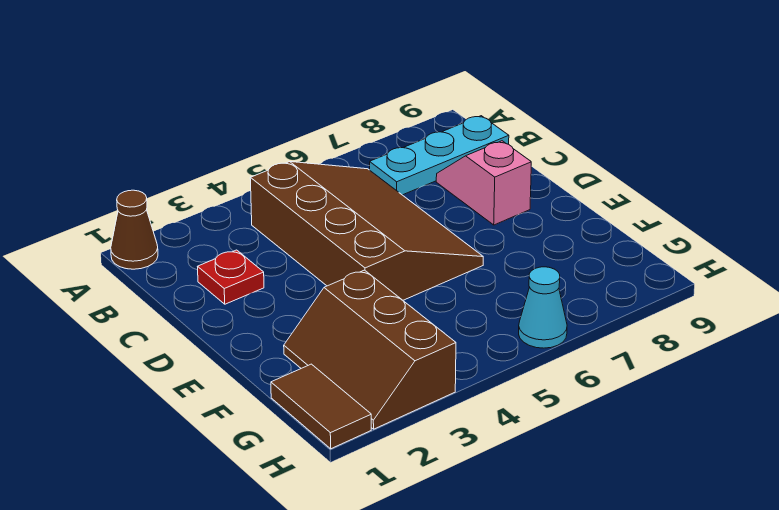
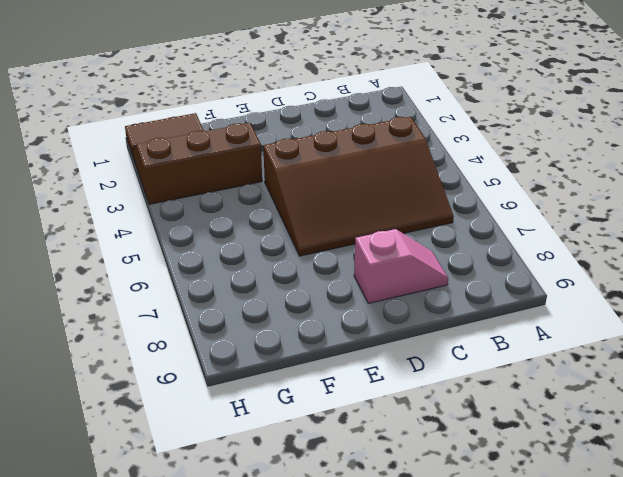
none -> brown cone A1 level 1
none -> cyan plate B7:B9 level 1

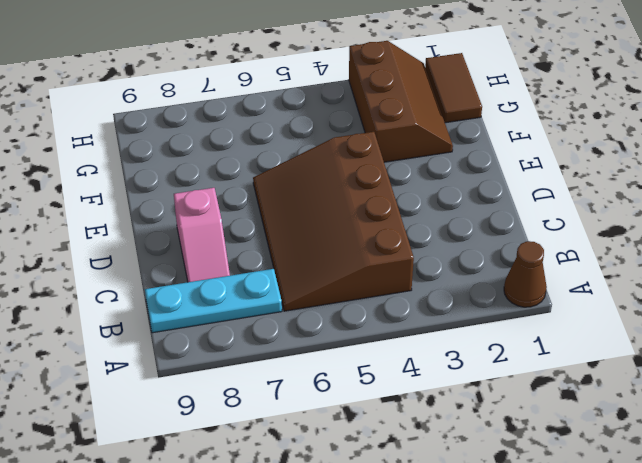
none -> red plate C2 level 1
none -> cyan cone H6 level 1

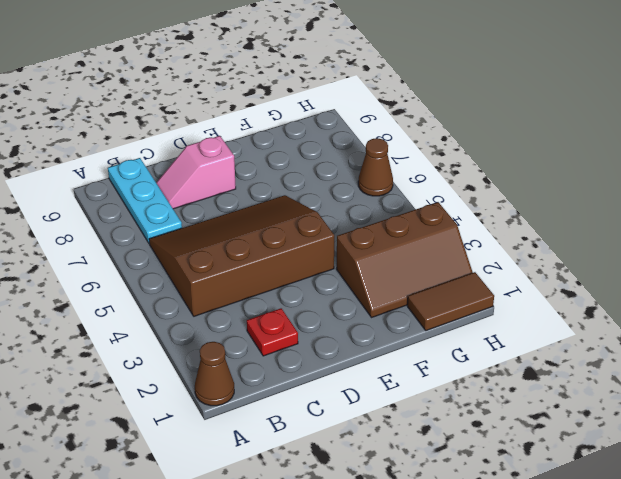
brown cone H6 level 1 -> cyan cone H6 level 1

